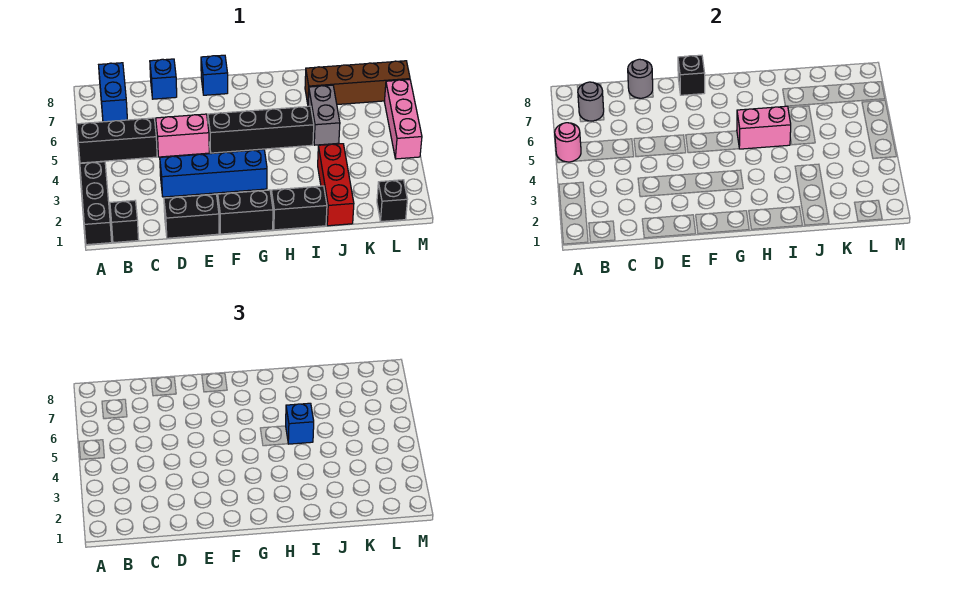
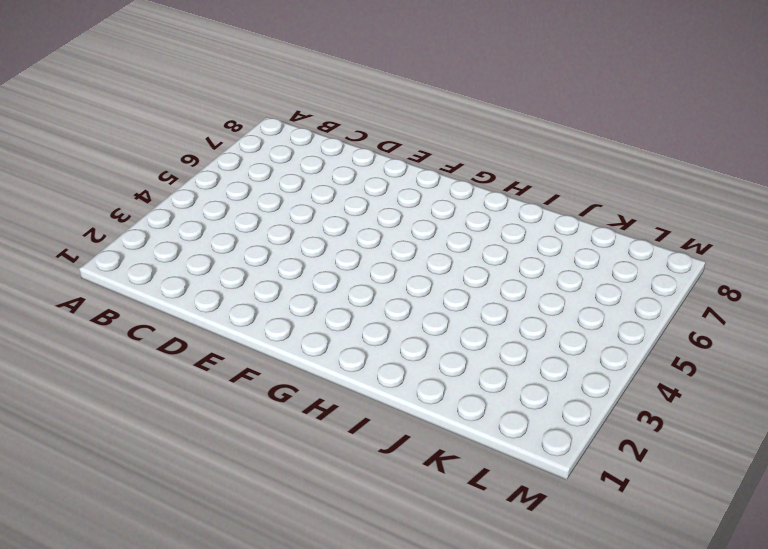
none -> black brick A1:A3 level 1
none -> black brick A5:C5 level 1
none -> black brick B1 level 1

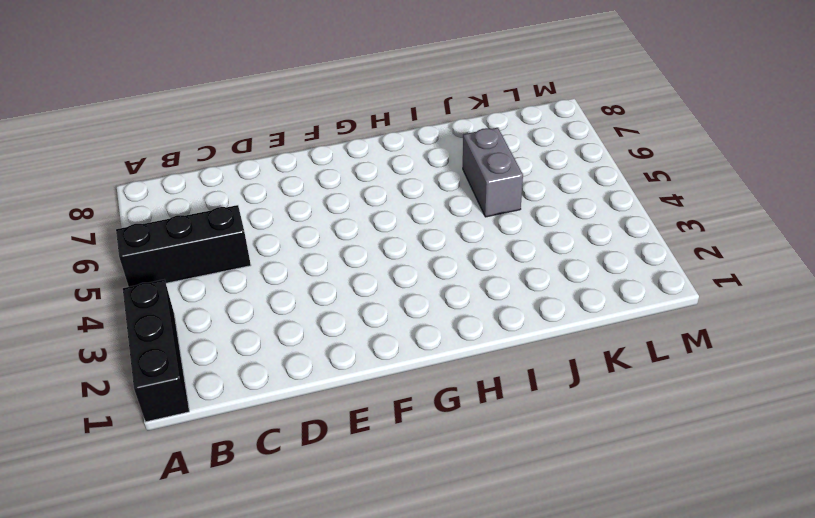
none -> black brick B1 level 1
none -> blue brick B7:B8 level 1
none -> black brick D1:E1 level 1

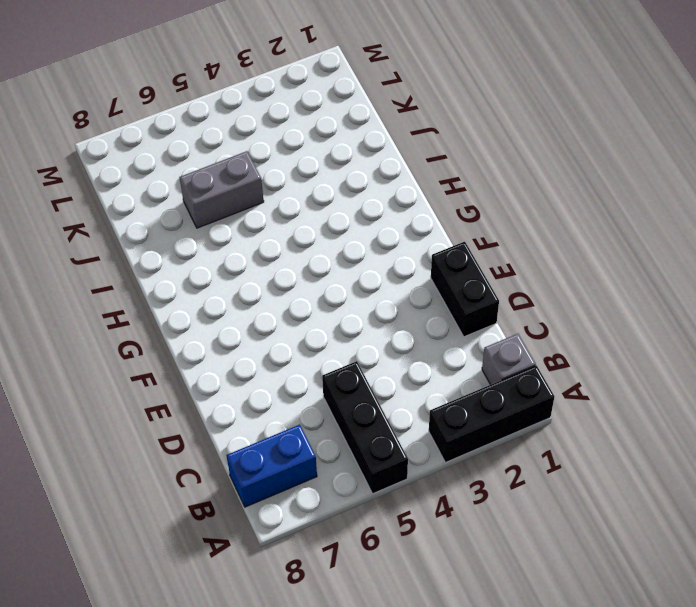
grey brick B1 level 1 -> black brick B1 level 1
none -> blue brick D3:G3 level 1
none -> pink brick D5:E5 level 1
none -> blue brick D8 level 1

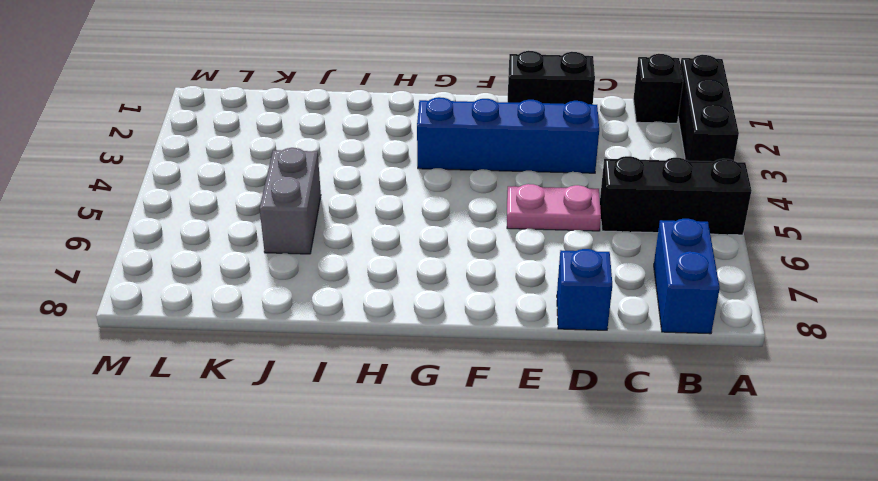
pink plate D5:E5 level 1 -> pink brick D5:E5 level 1
none -> black brick F1:G1 level 1
none -> black brick F5:I5 level 1
none -> blue brick F8 level 1

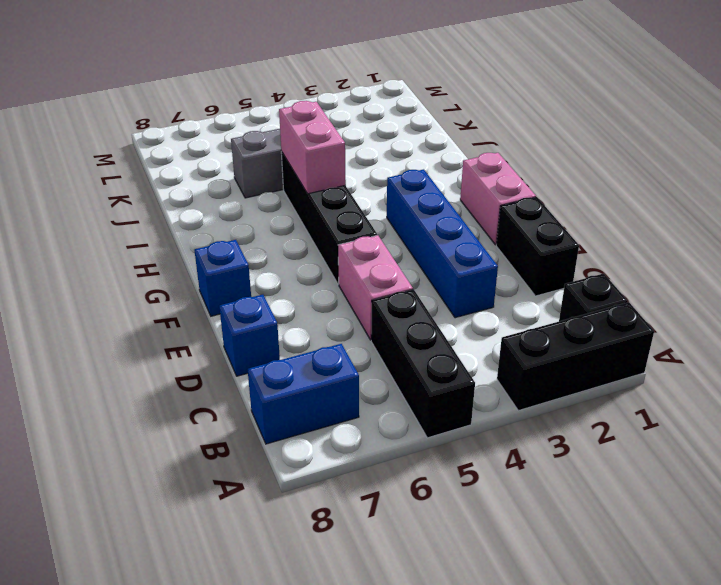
pink brick F1:G1 level 1 -> black brick F1:G1 level 1
none -> black brick H1:I1 level 1
none -> red brick J1:J3 level 1
none -> brown brick J7:M7 level 1

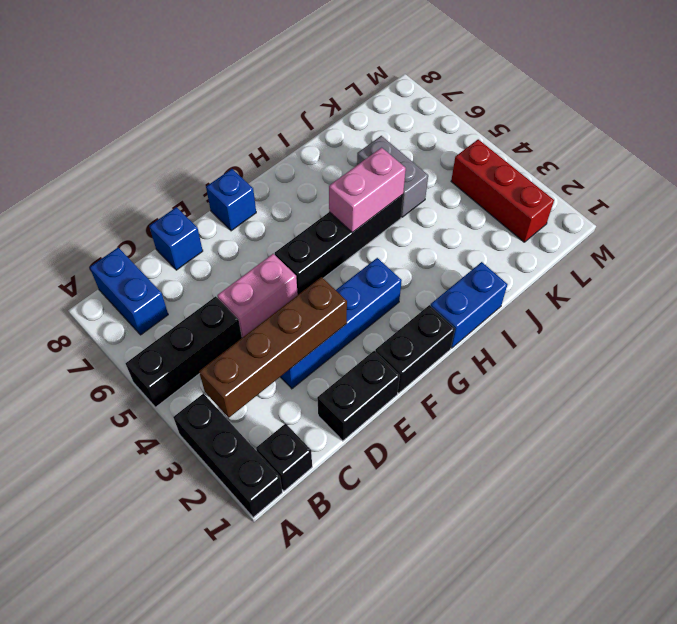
brown brick B3:E3 level 2 -> brown brick J7:M7 level 1
blue brick H1:I1 level 1 -> black brick H1:I1 level 1
red brick L2:L4 level 1 -> red brick J1:J3 level 1
none -> black brick L1 level 1
none -> pink brick M4:M6 level 1
none -> pink round brick A5 level 2

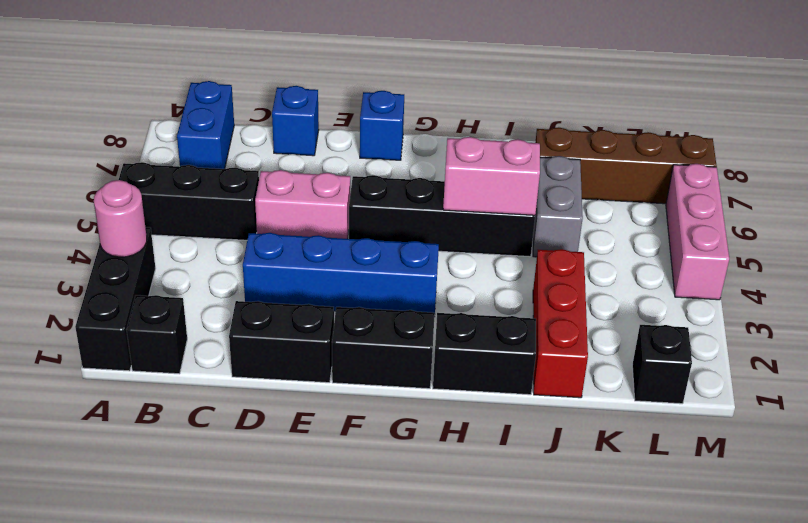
pink round brick A3 level 2 -> pink round brick A5 level 2
none -> grey round brick B7 level 2
none -> grey round brick D8 level 2
none -> black brick F8 level 2

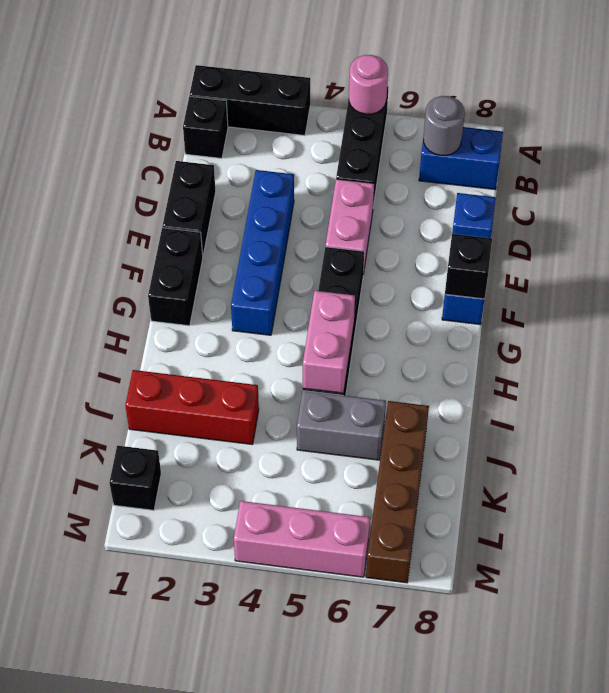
none -> black brick H1:I1 level 1
none -> grey round brick D8 level 2
none -> blue brick I5 level 3

